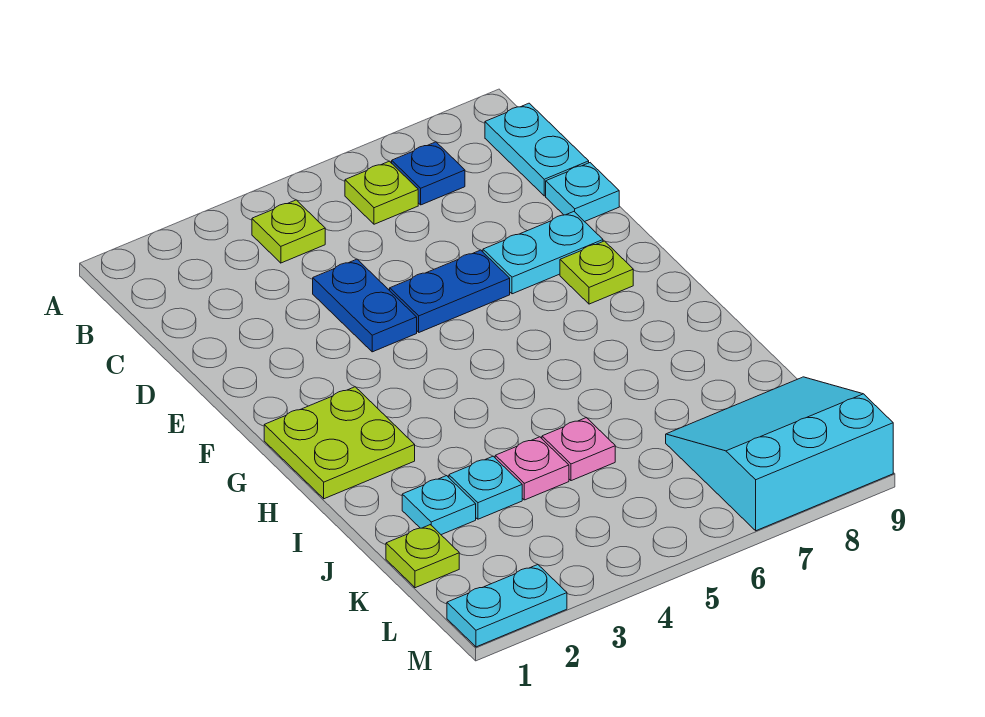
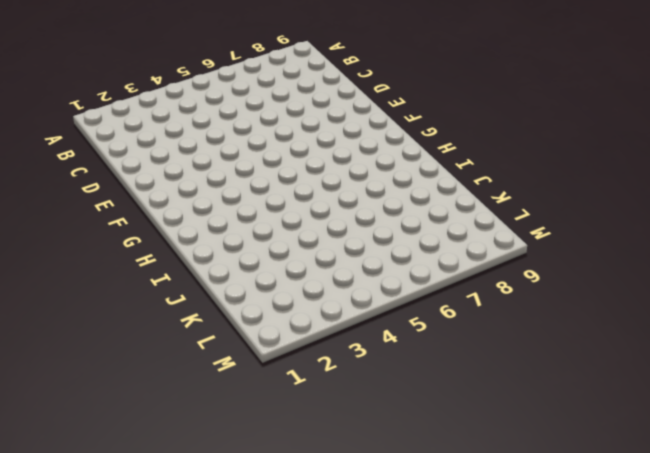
none -> lime plate B4 level 1
none -> lime plate B6 level 1
none -> blue plate B7 level 1

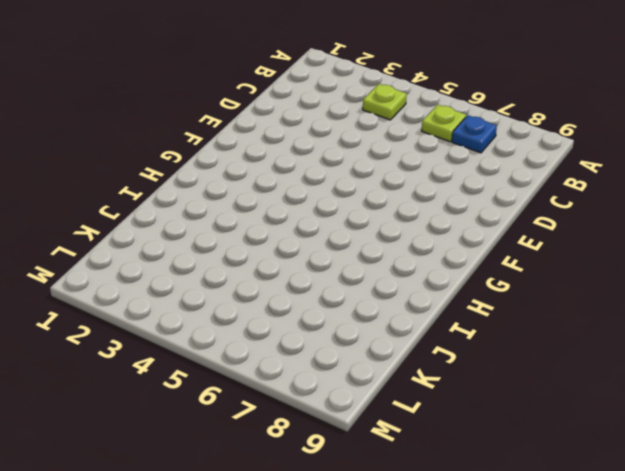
none -> cyan plate B9:C9 level 1
none -> blue plate D4:E4 level 1
none -> cyan plate D9 level 1

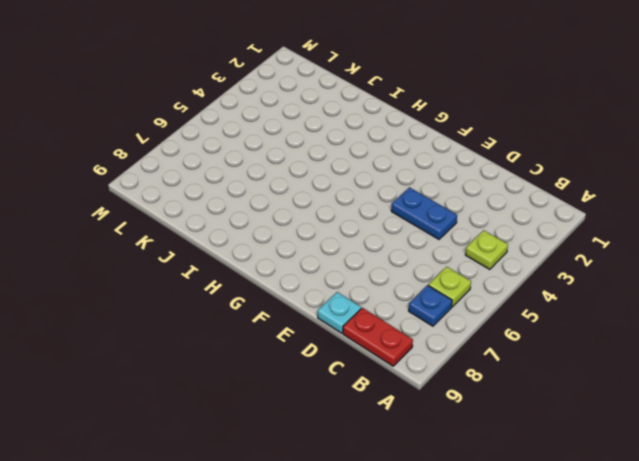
red plate B9:C9 level 1 -> cyan plate B9:C9 level 1
none -> blue plate E5:E6 level 1
none -> cyan plate E7:E8 level 1
none -> lime plate F8 level 1

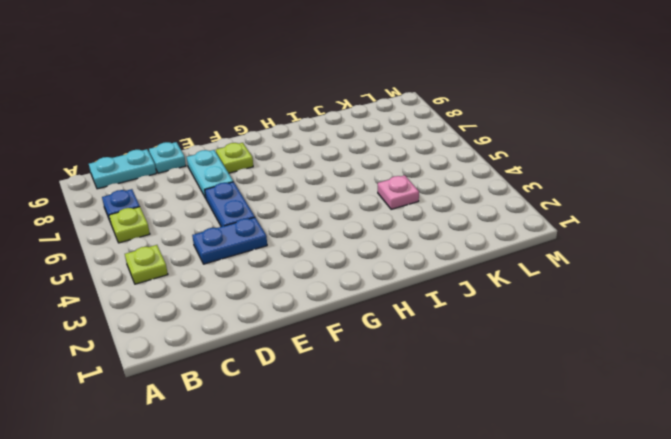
none -> lime plate G1:H2 level 1
none -> cyan plate J2 level 1
none -> cyan plate J3 level 1

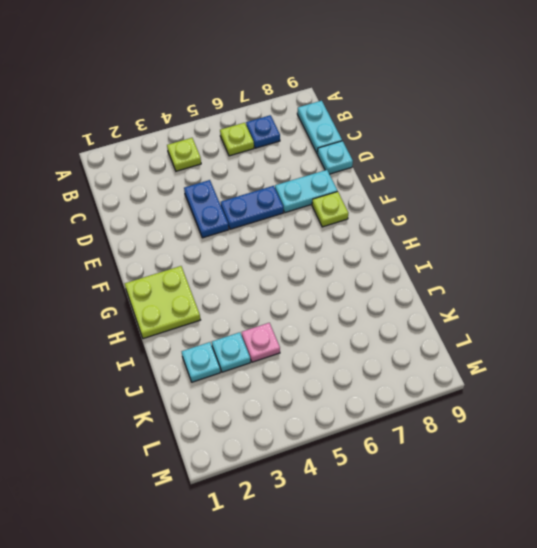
none -> pink plate J5 level 1
none -> lime plate K1 level 1
none -> cyan slope K7:M9 level 1 top M

